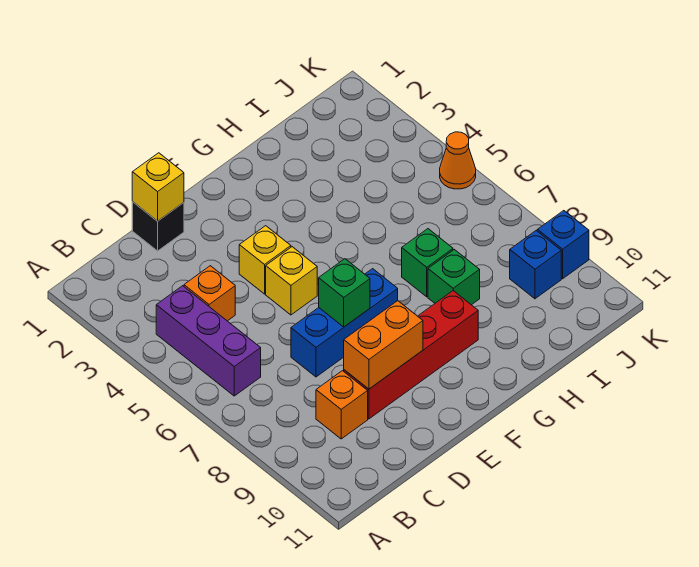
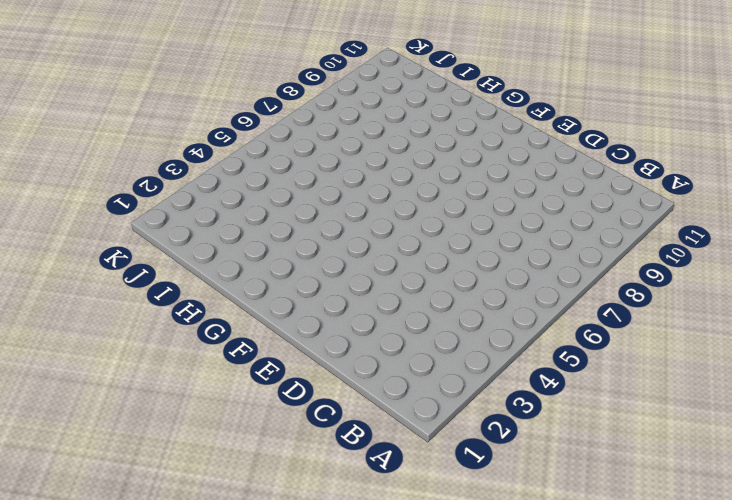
none -> purple brick B4:B6 level 1
none -> orange brick C4 level 1
none -> orange brick C9 level 1

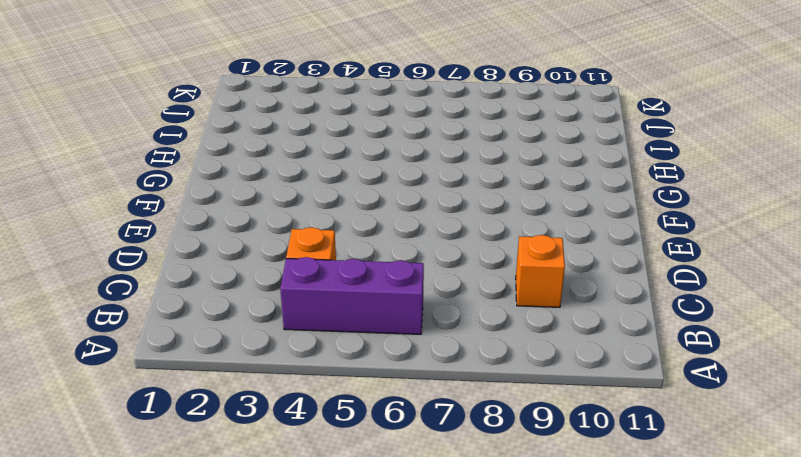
none -> black brick D1 level 1
none -> blue brick D7:F7 level 1
none -> red brick D9:G9 level 1

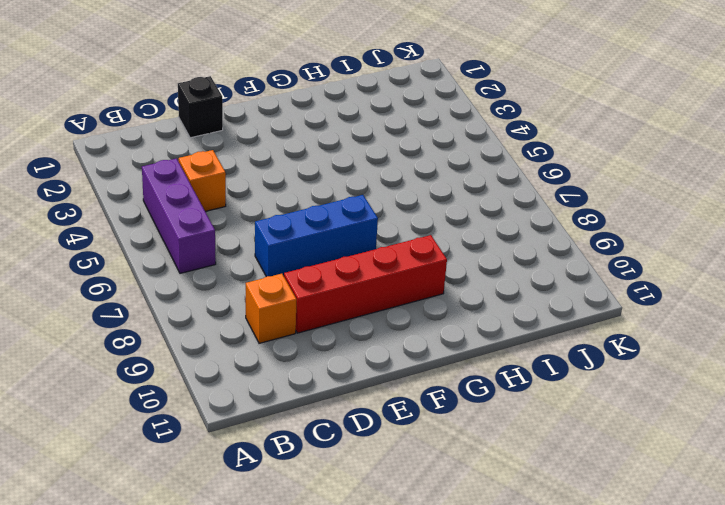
none -> yellow brick E4 level 1
none -> yellow brick E5 level 1
none -> green brick H7 level 1

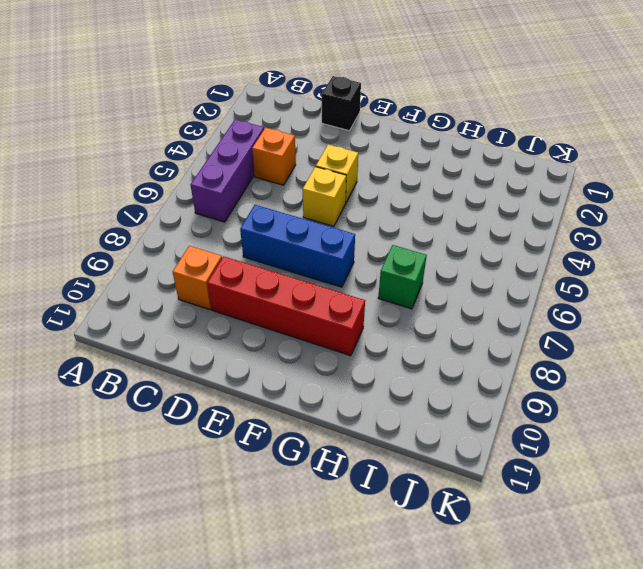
none -> green brick H8 level 1
none -> blue brick J9 level 1
none -> orange cone K5 level 1

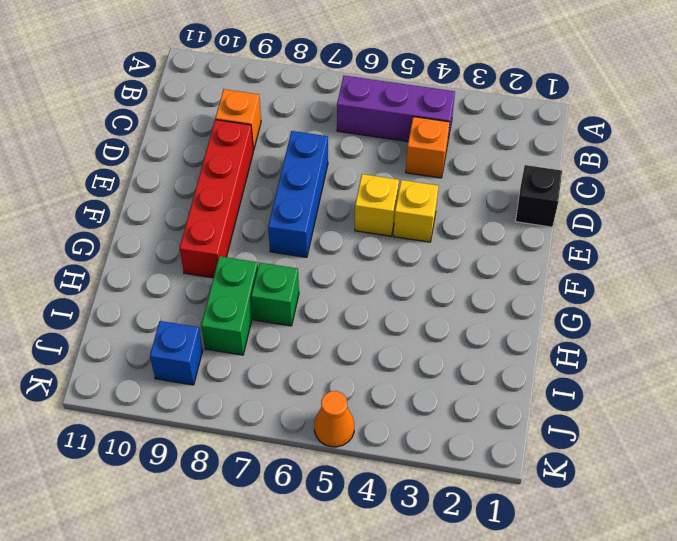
green brick H8:I8 level 1 -> green brick H8 level 1
none -> blue brick K9 level 1
none -> yellow brick D1 level 2
none -> orange brick D9:E9 level 2

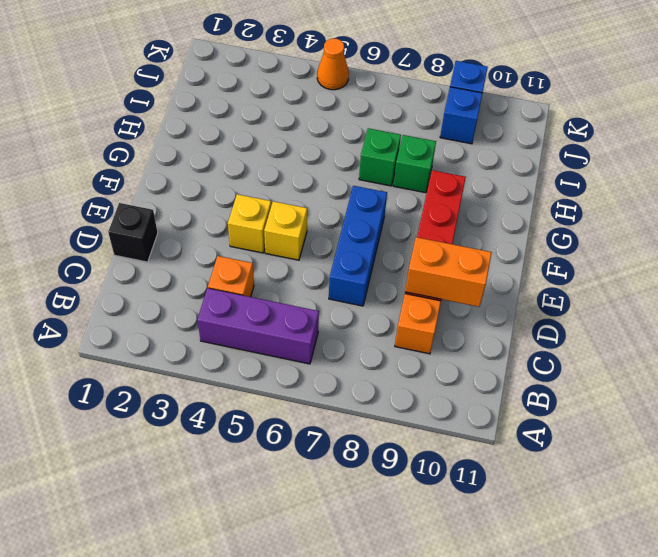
orange brick D9:D10 level 2 -> orange brick D9:E9 level 2
none -> yellow brick D1 level 2
none -> green brick E7 level 2

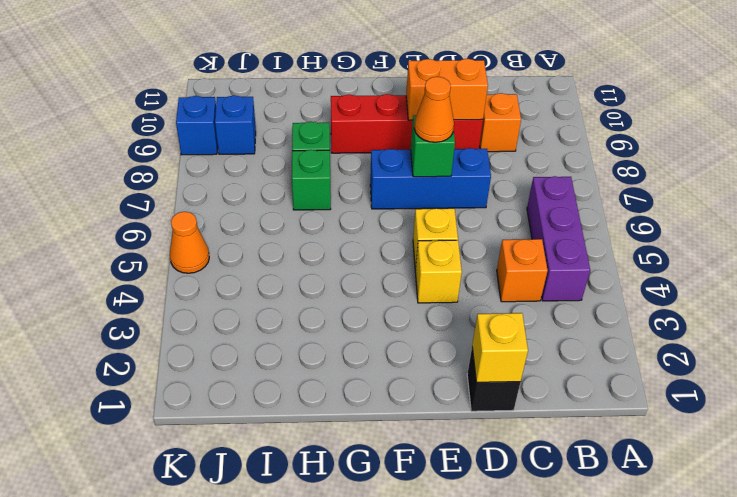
orange cone E7 level 3 -> none

